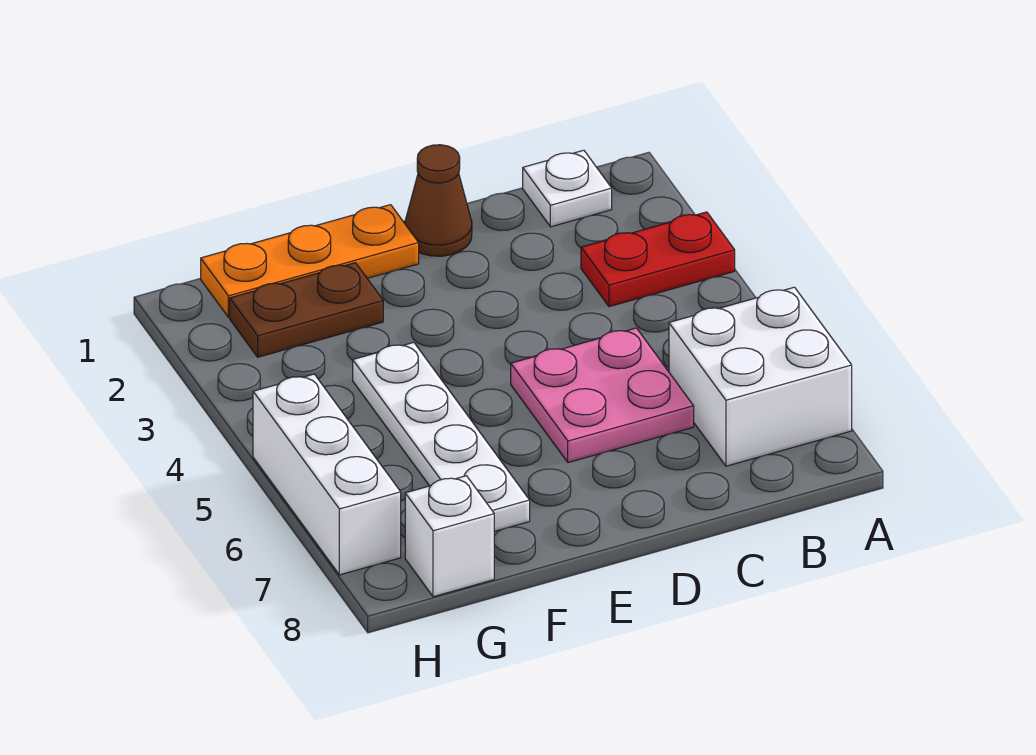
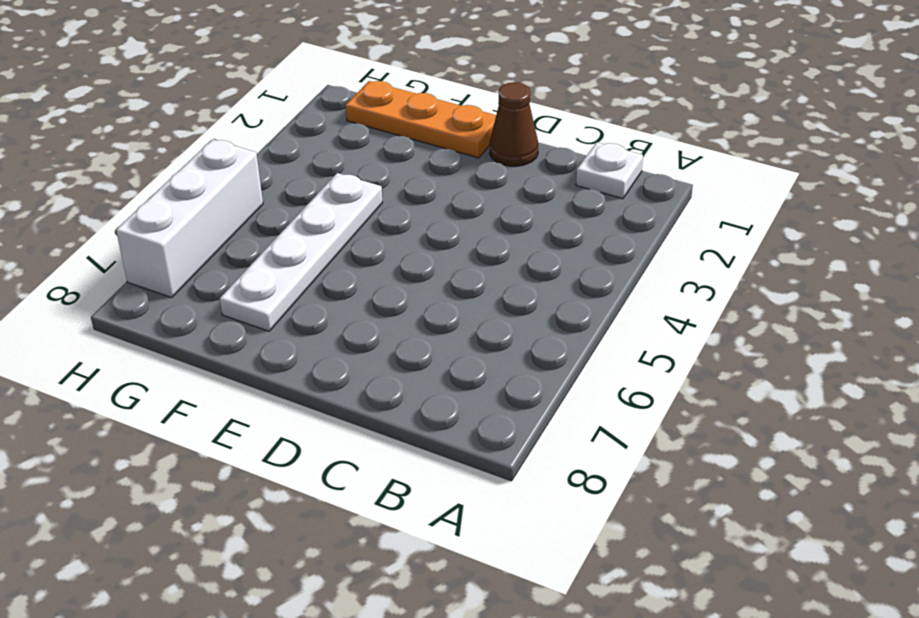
none -> red plate A3:B3 level 1
none -> white brick A6:B7 level 1

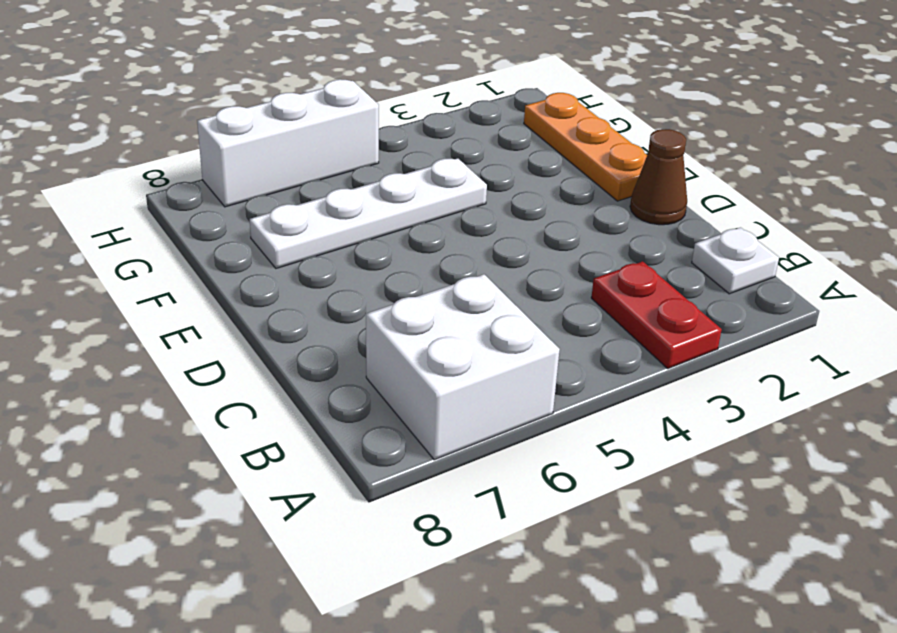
none -> pink plate C5:D6 level 1
none -> brown plate F2:G2 level 1

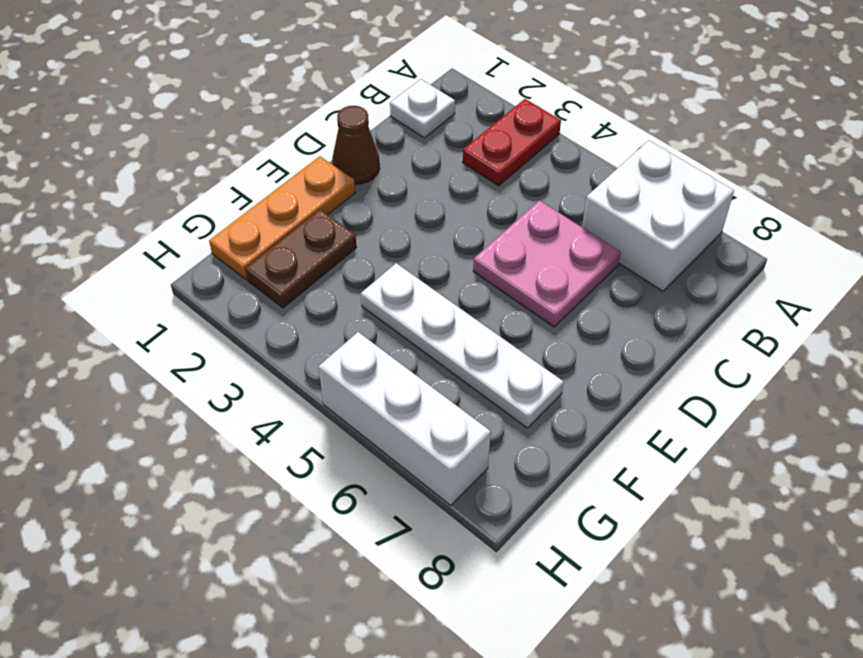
none -> white brick G8 level 1

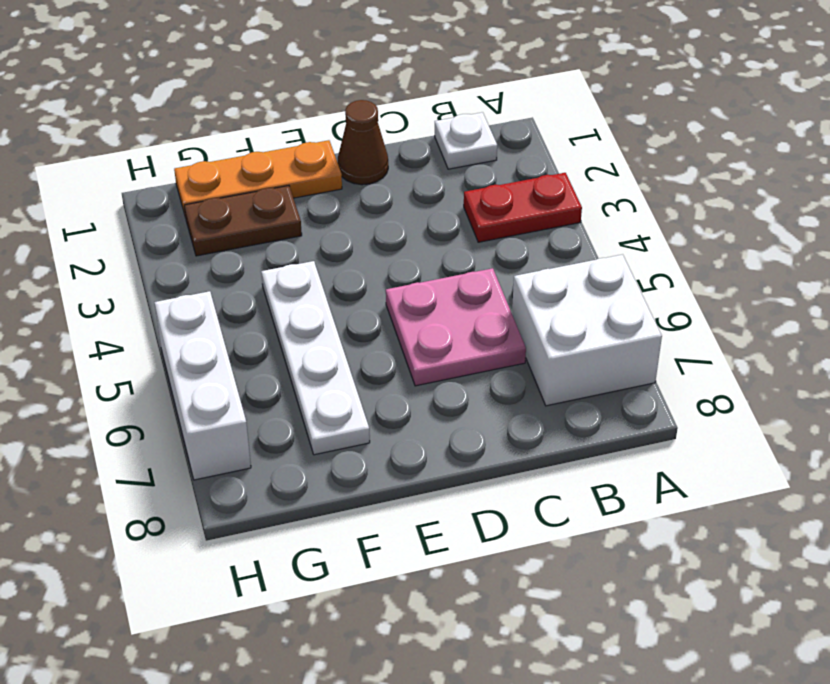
none -> white brick G8 level 1

